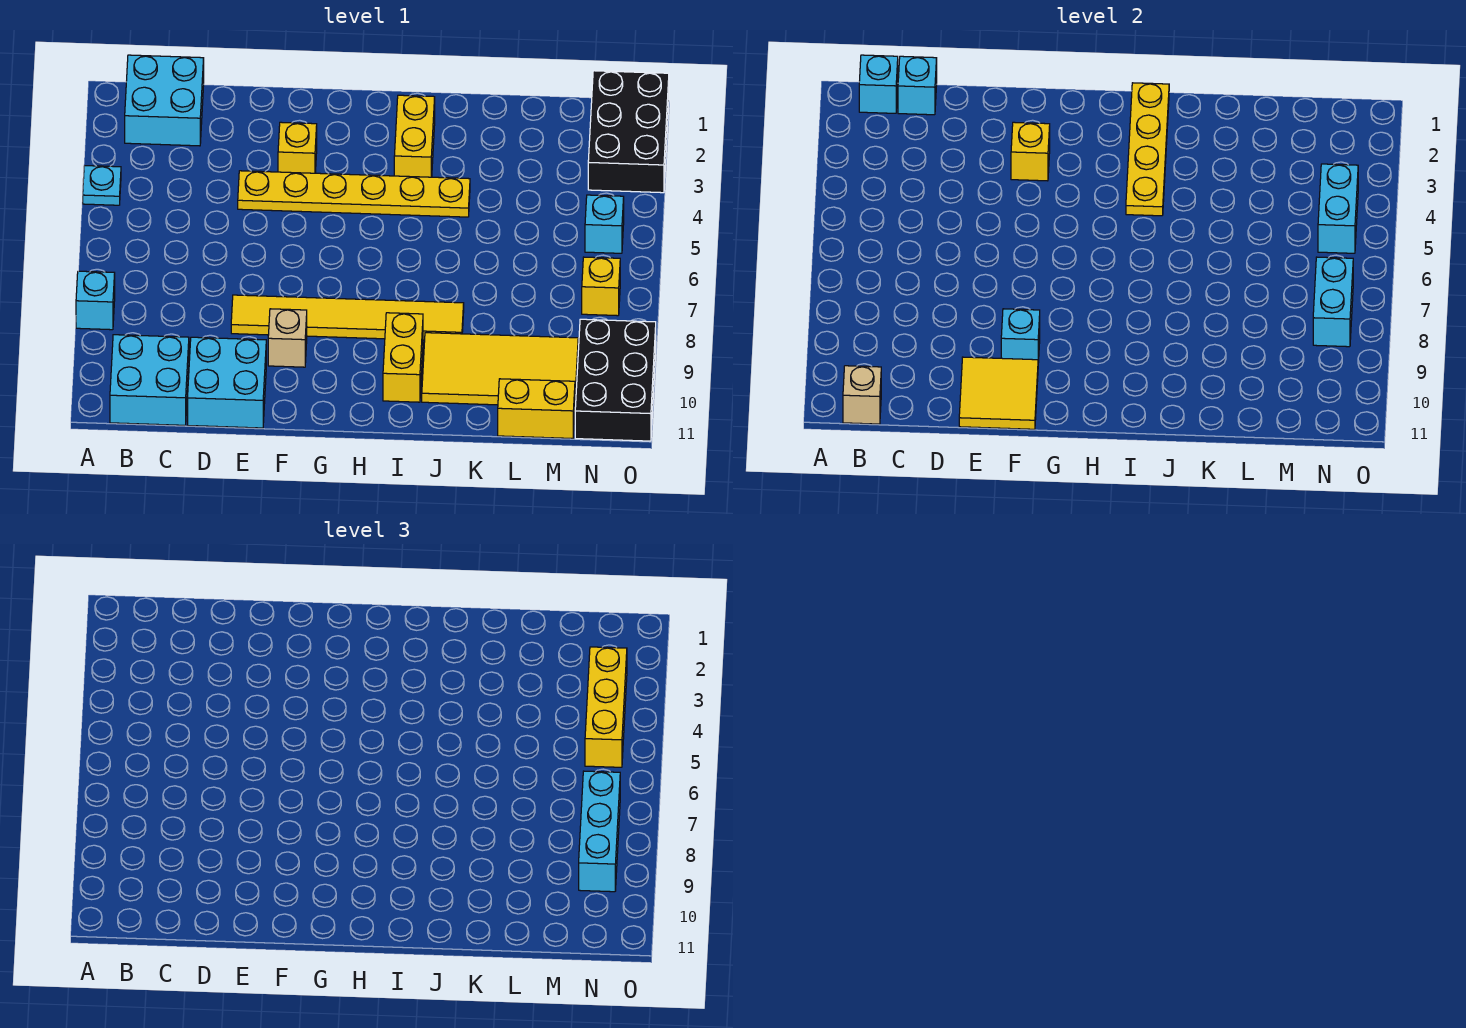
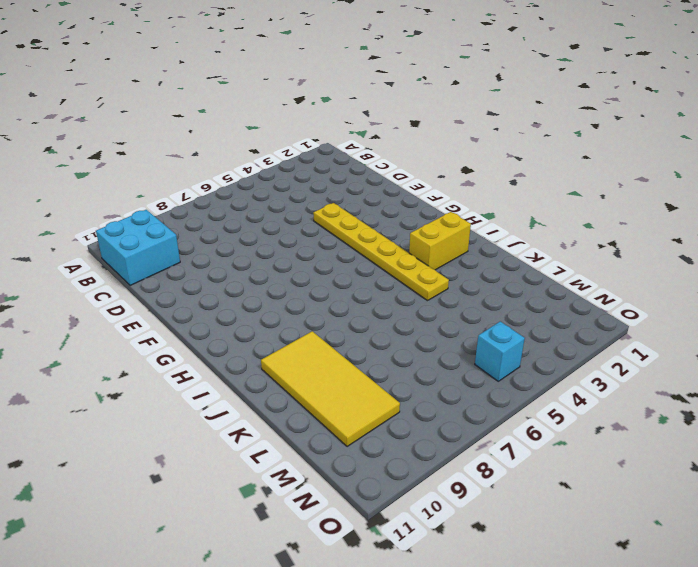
none -> cyan plate A4 level 1
none -> cyan brick A8 level 1
none -> cyan brick B1:C2 level 1

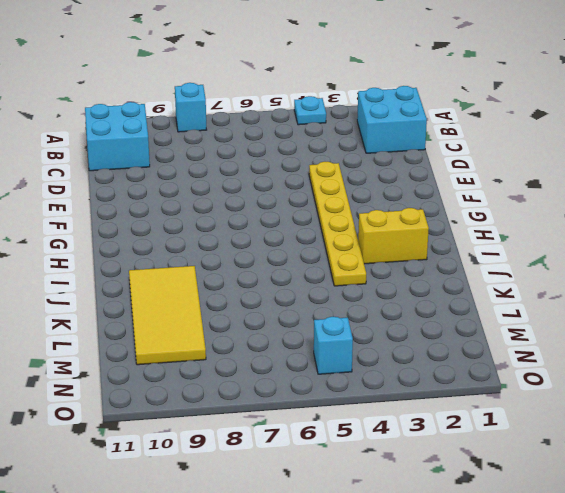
none -> cyan brick D10:E11 level 1
none -> yellow tile E8:J8 level 1
none -> yellow brick F3 level 1

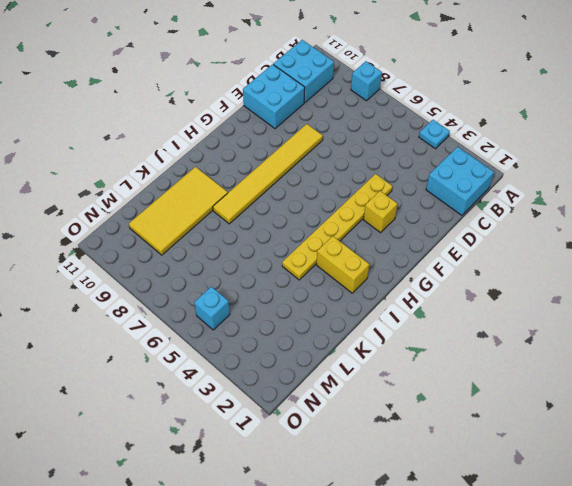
none -> tan brick F9 level 1
none -> yellow brick I9:I10 level 1
none -> yellow brick L11:M11 level 1

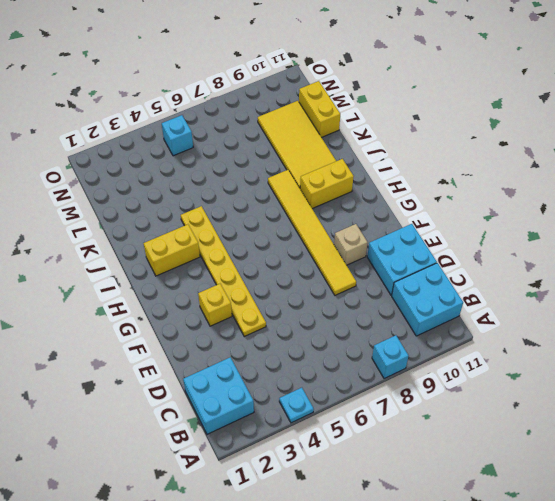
none -> black brick N1:O3 level 1
none -> yellow brick N7 level 1
none -> black brick N9:O11 level 1

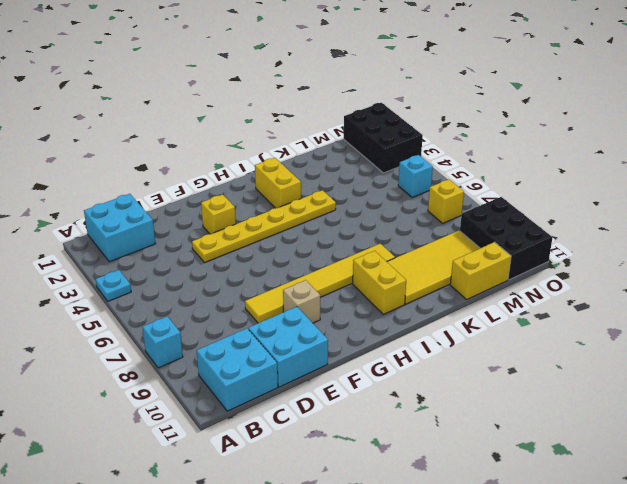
none -> cyan brick B1 level 2
none -> tan brick B11 level 2
none -> cyan brick C1 level 2

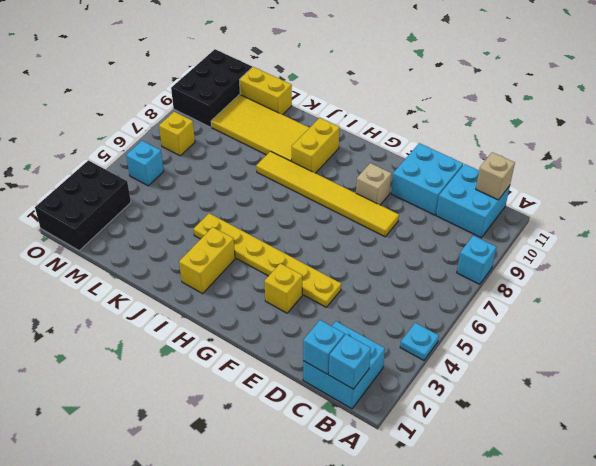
none -> yellow tile E10:F11 level 2
none -> yellow brick F3 level 2
none -> cyan brick F9 level 2

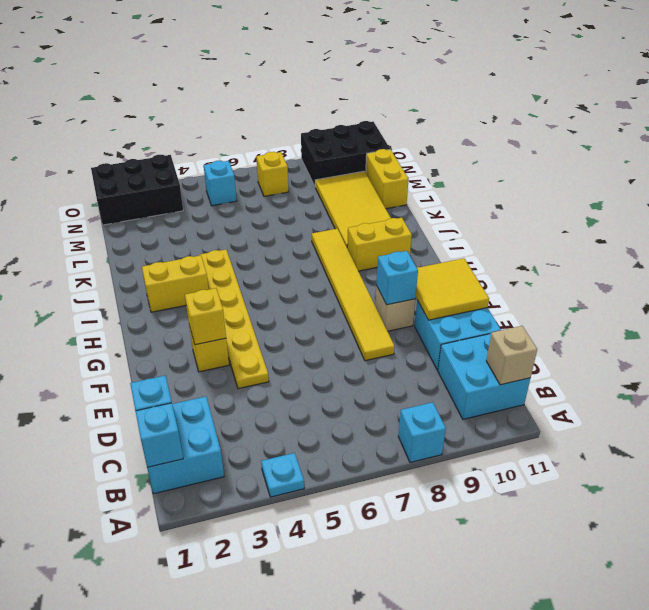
none -> yellow plate I1:I4 level 2
none -> cyan brick N4:N5 level 2
none -> cyan brick N7:N8 level 2

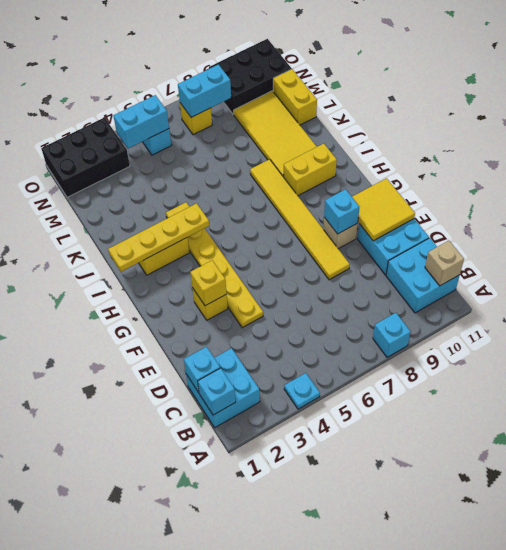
none -> yellow brick N3:N5 level 3
none -> cyan brick N7:N9 level 3

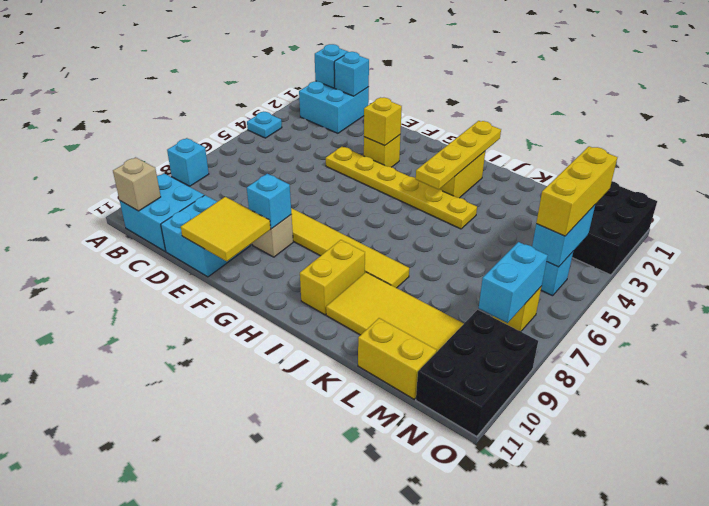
none -> cyan brick N7:N9 level 3

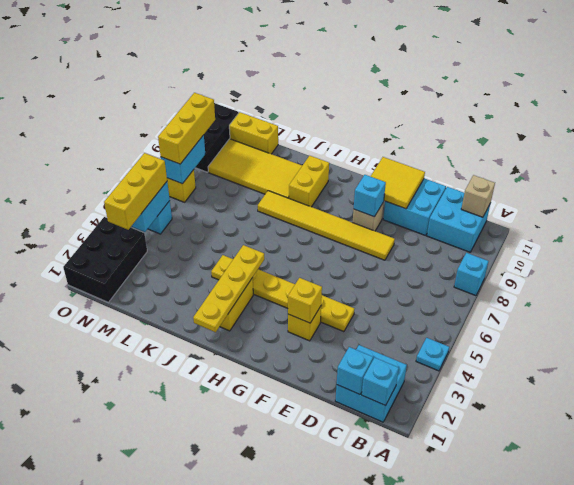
yellow brick N7:N9 level 3 -> cyan brick N7:N9 level 3

